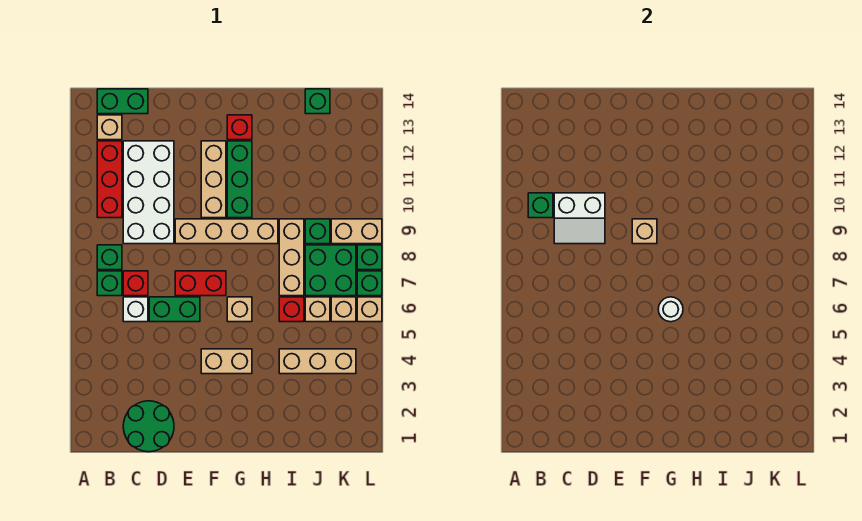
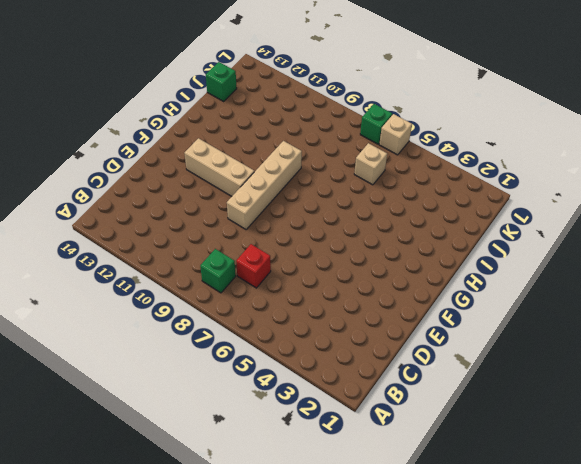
none -> green brick B7 level 1
none -> red brick B10:B12 level 1
none -> tan brick B13 level 1
none -> green brick B14:C14 level 1

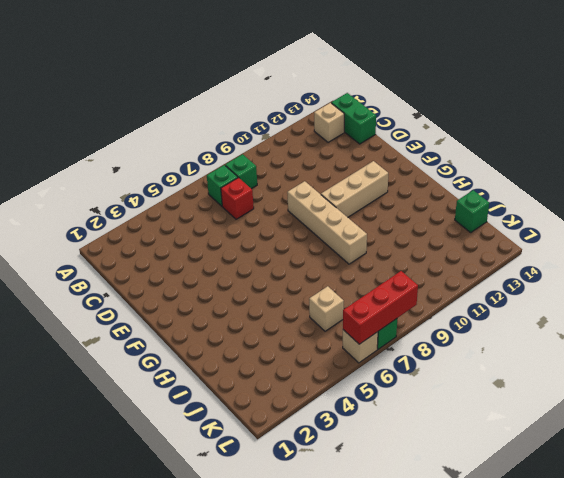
red brick L6:L8 level 2 -> red brick B10:B12 level 1
none -> green round brick C1:D2 level 1
none -> white brick C6 level 1
none -> white brick C9:D12 level 1
none -> green brick D6:E6 level 1

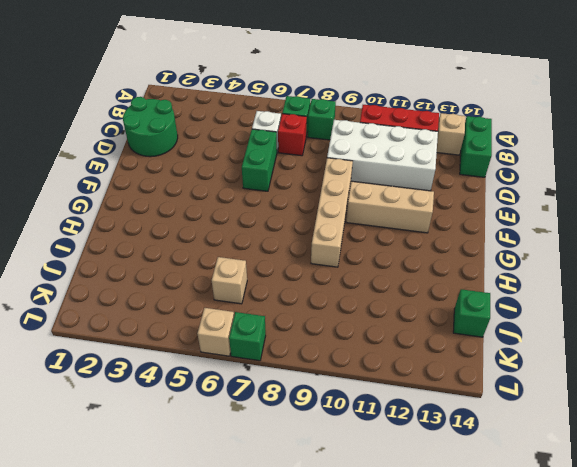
none -> red brick E7:F7 level 1
none -> tan brick F4:G4 level 1
none -> tan brick G6 level 1
none -> green brick G10:G12 level 1

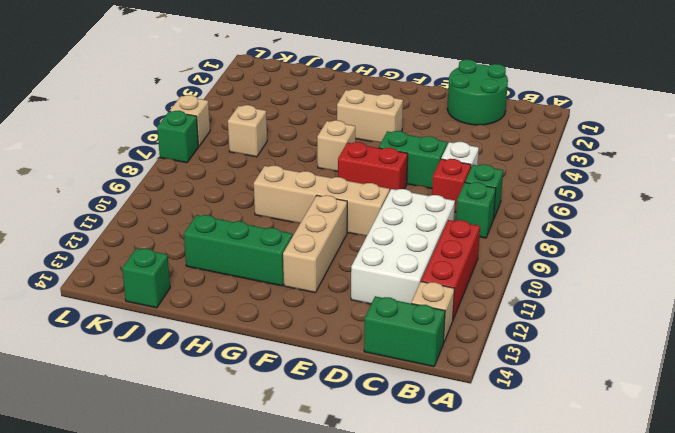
green brick G12:I12 level 1 -> green brick G10:G12 level 1
none -> red brick G13 level 1
none -> tan brick I4:K4 level 1
none -> red brick I6 level 1
none -> tan brick I7:I9 level 1

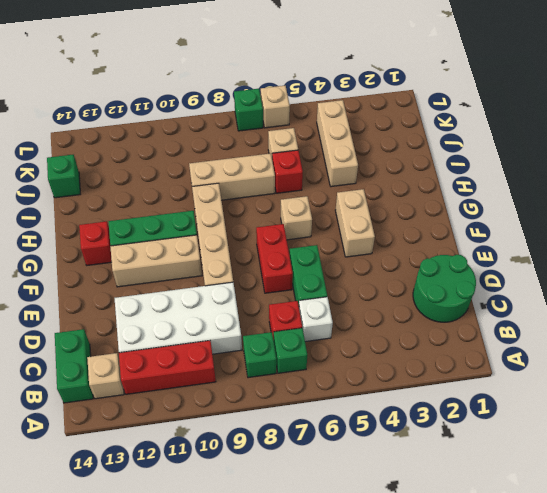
none -> green brick J7:K8 level 1
none -> green brick J9 level 1
none -> tan brick K6 level 1
none -> tan brick K9:L9 level 1

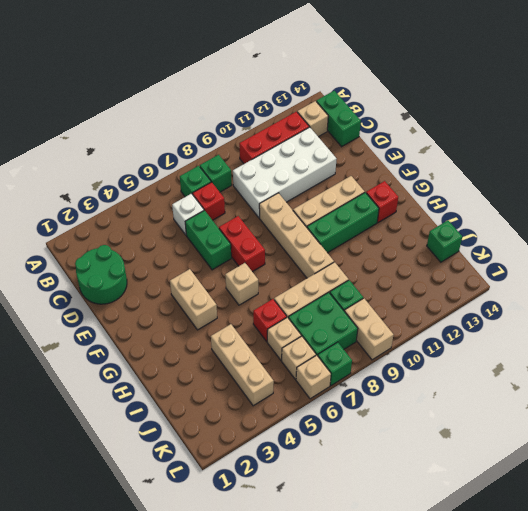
none -> green brick L8 level 1
none -> green brick B10 level 2
none -> white slope C9:D10 level 2 top 10
none -> tan brick F9 level 2

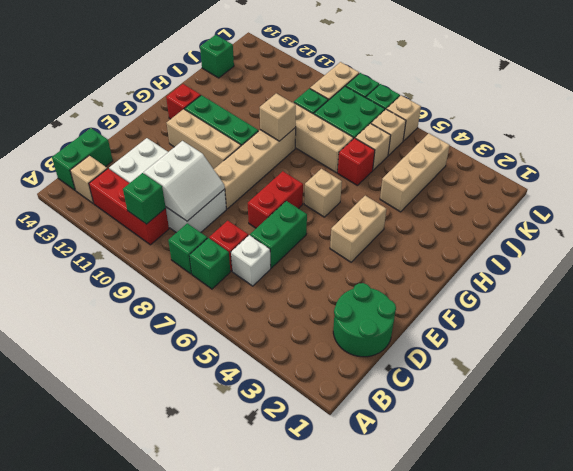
tan brick H9 level 2 -> tan brick F9 level 2
none -> white round brick G6 level 2

